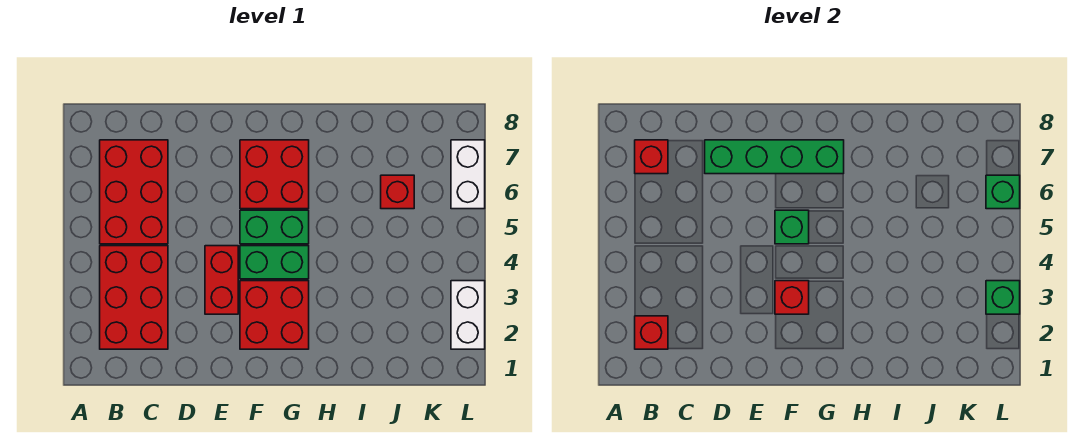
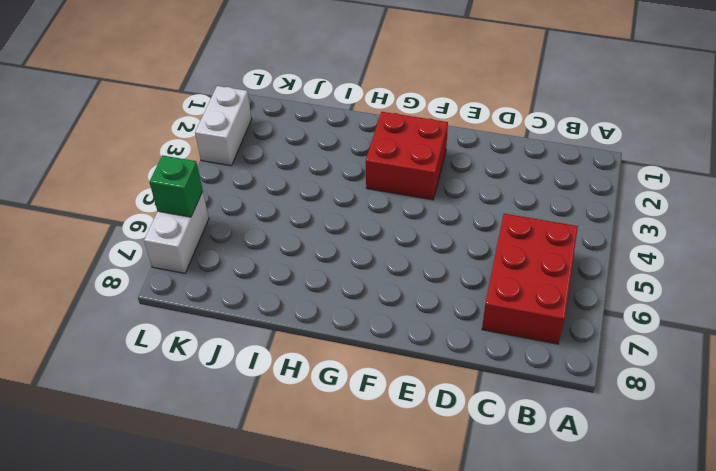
none -> red brick B2:C4 level 1
none -> red brick E3:E4 level 1
none -> green brick F4:G4 level 1

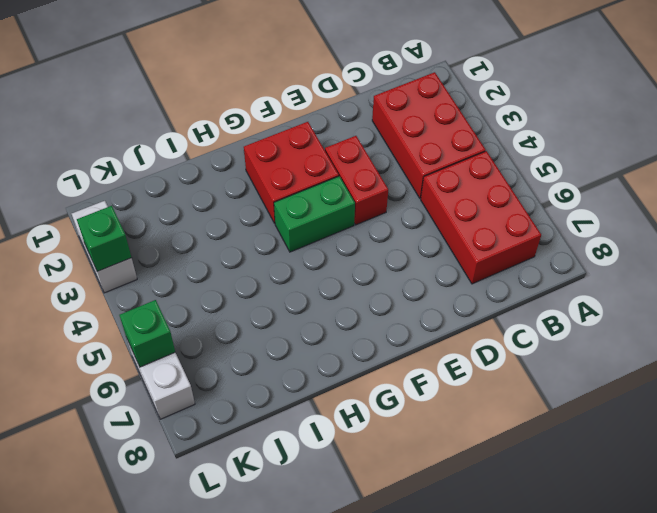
none -> green brick F5:G5 level 1
none -> red brick F6:G7 level 1
none -> red brick J6 level 1

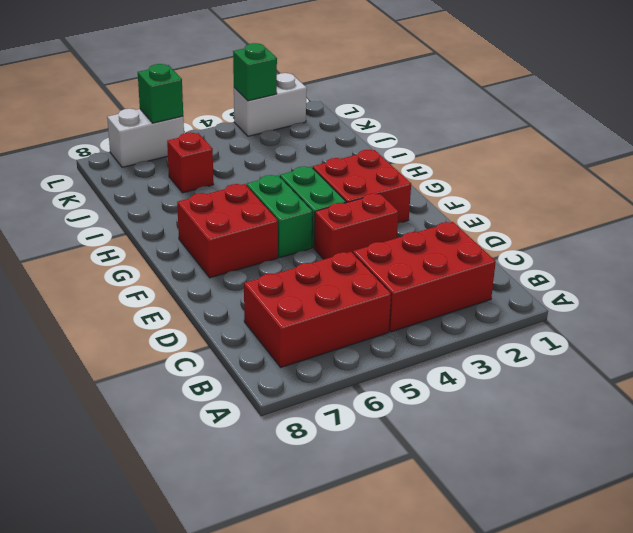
none -> red brick B2 level 2
none -> red brick B7 level 2
none -> green brick D7:G7 level 2

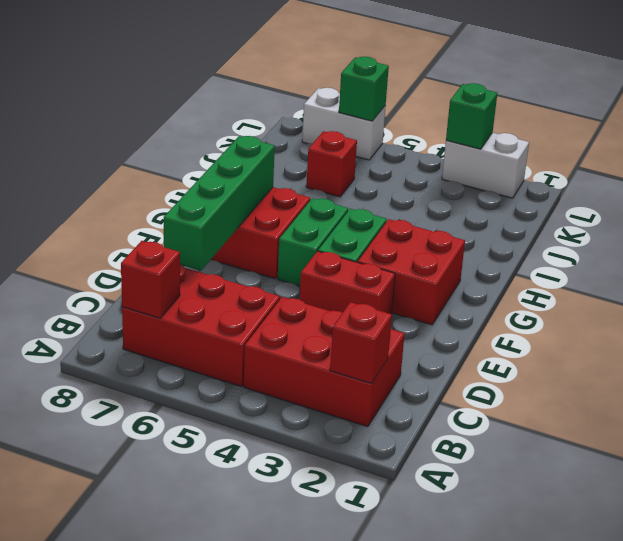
none -> red brick F3 level 2
none -> green brick F5 level 2

